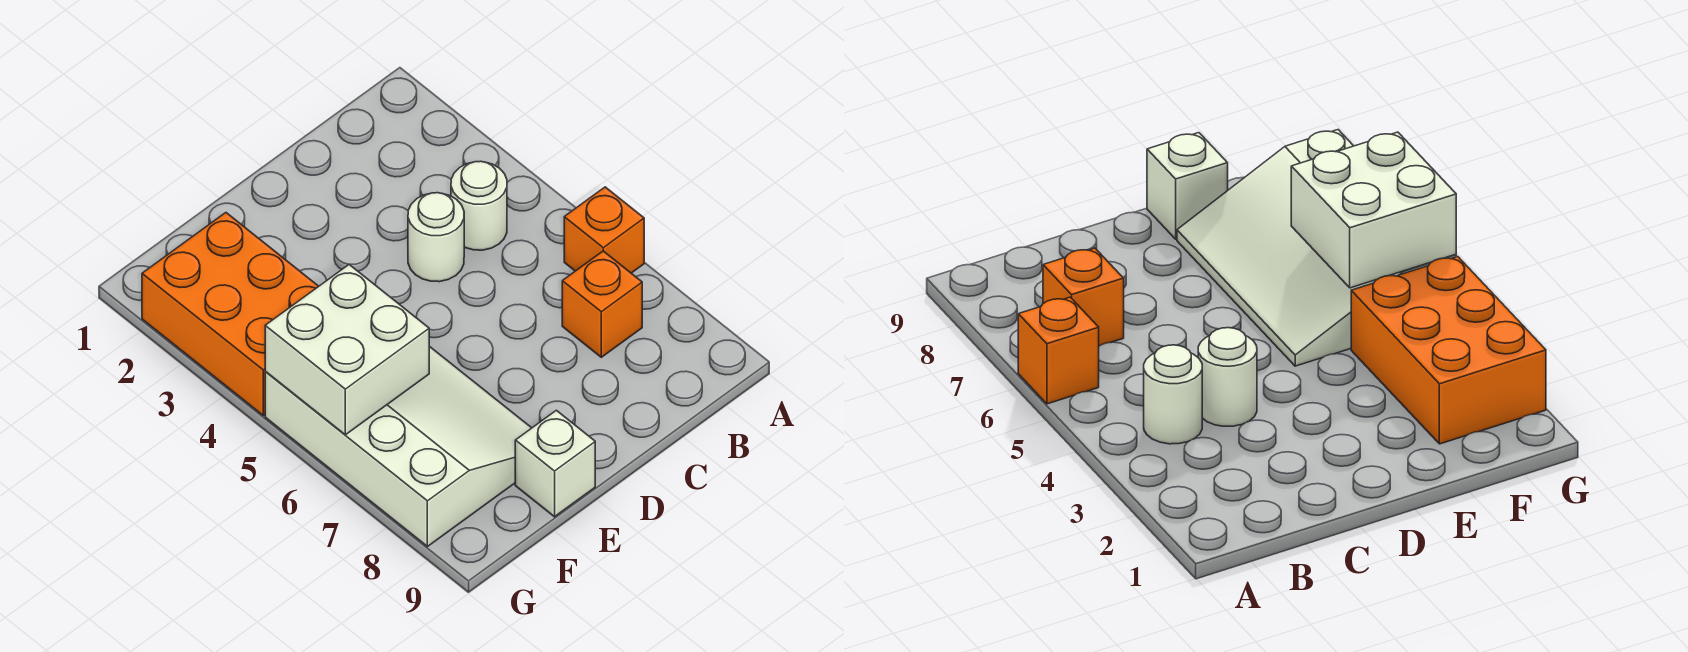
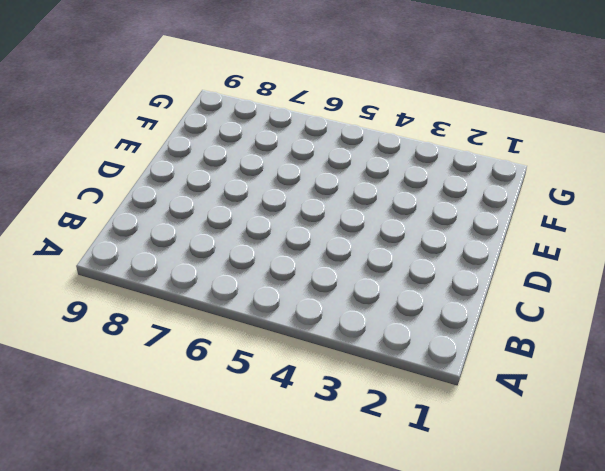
none -> orange brick A6 level 1
none -> white round brick B4 level 1

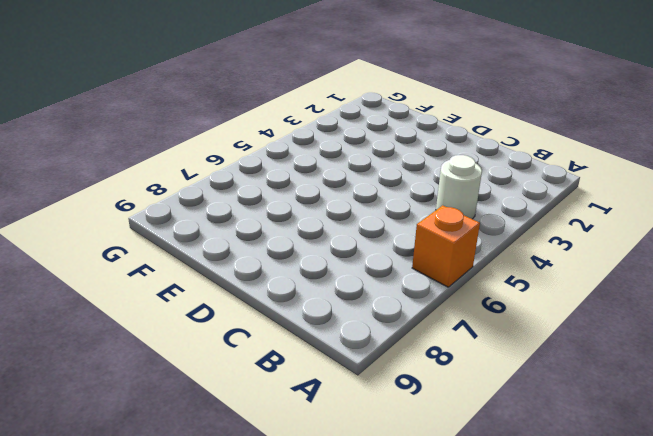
none -> orange brick B7 level 1
none -> white round brick C4 level 1

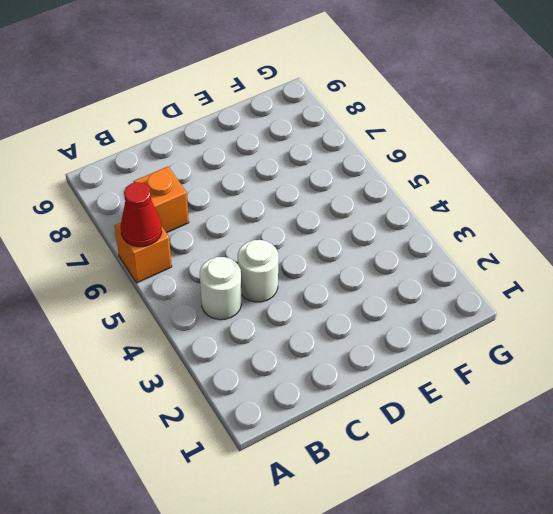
red cone A6 level 2 -> none
none -> white slope E5:G8 level 1 top G
none -> white brick E9 level 1

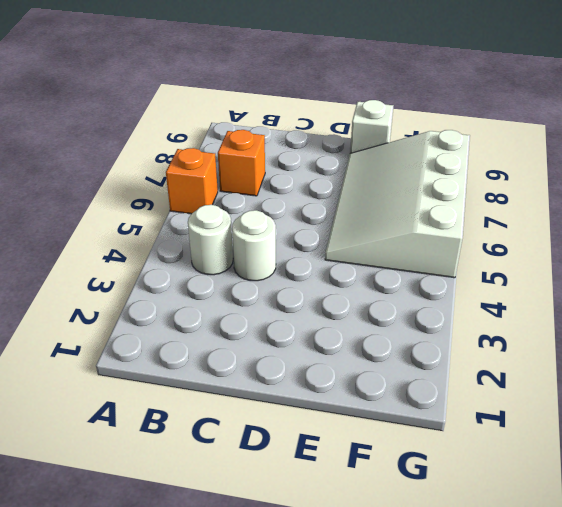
none -> orange brick F2:G4 level 1
none -> white brick F5:G6 level 2

